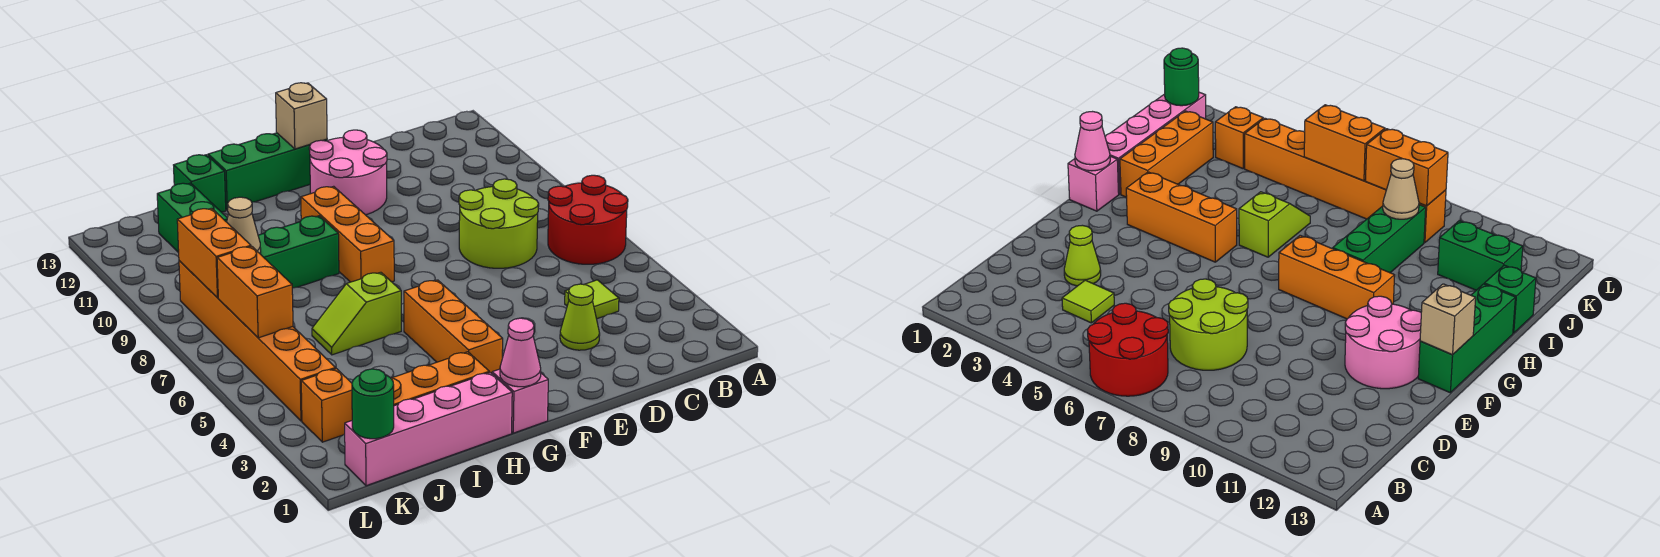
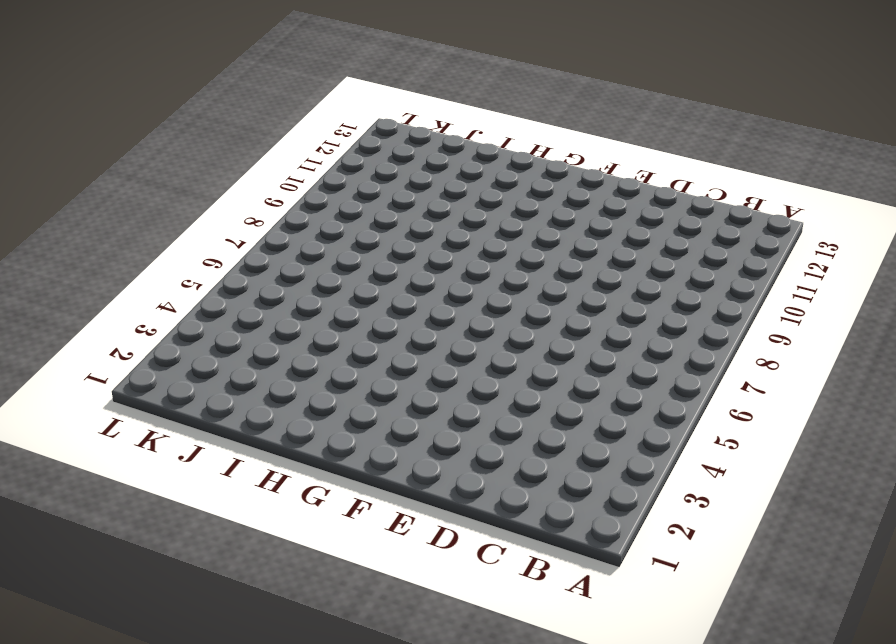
none -> red round brick A6:B7 level 1
none -> lime tile C4 level 1
none -> lime round brick C7:D8 level 1

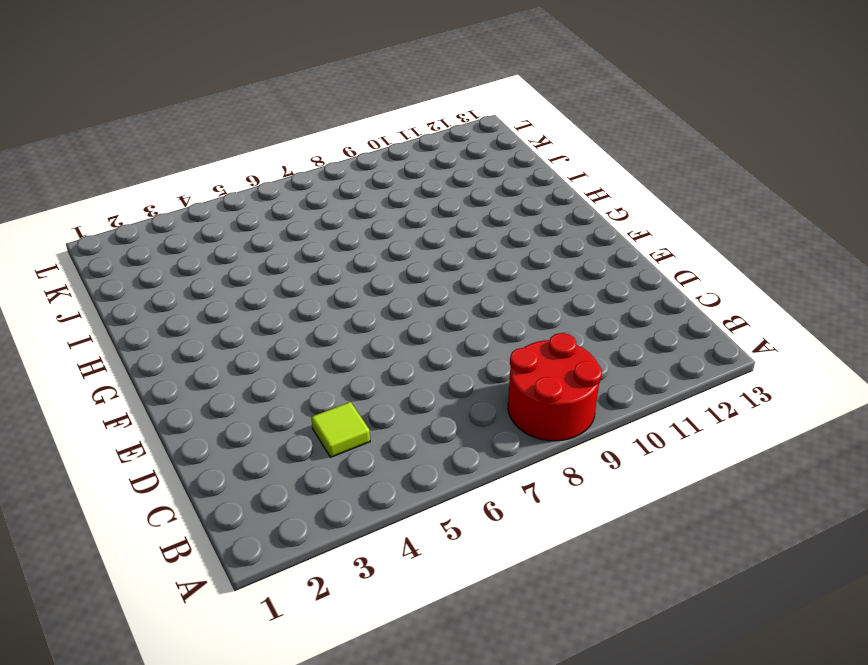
red round brick A8:B9 level 1 -> red round brick A6:B7 level 1
none -> lime round brick C7:D8 level 1
none -> lime cone D3 level 1
none -> pink round brick E11:F12 level 1

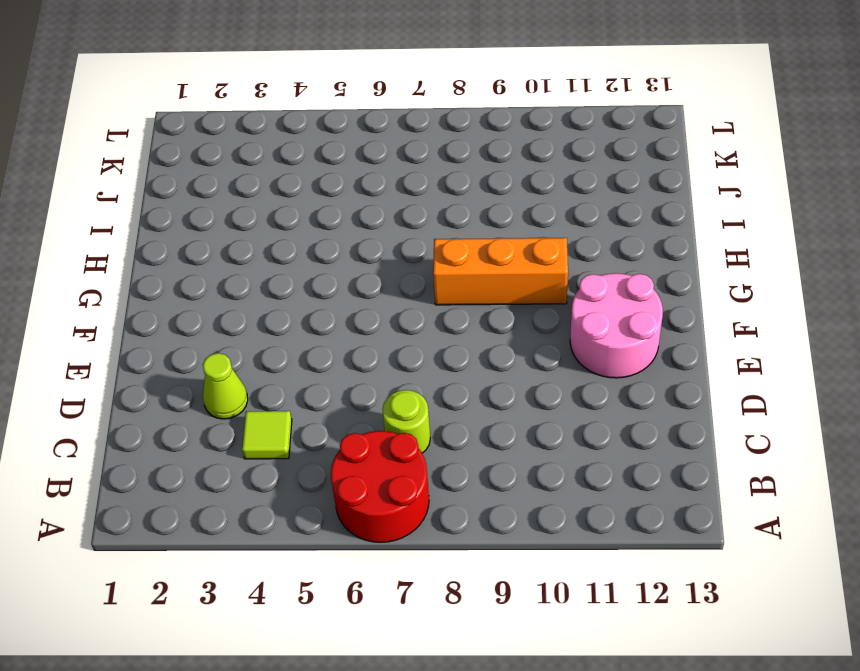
lime round brick C7 level 1 -> lime round brick C7:D8 level 1
none -> green brick F13:H13 level 1
none -> pink brick G1 level 1
none -> orange brick G3:G5 level 1

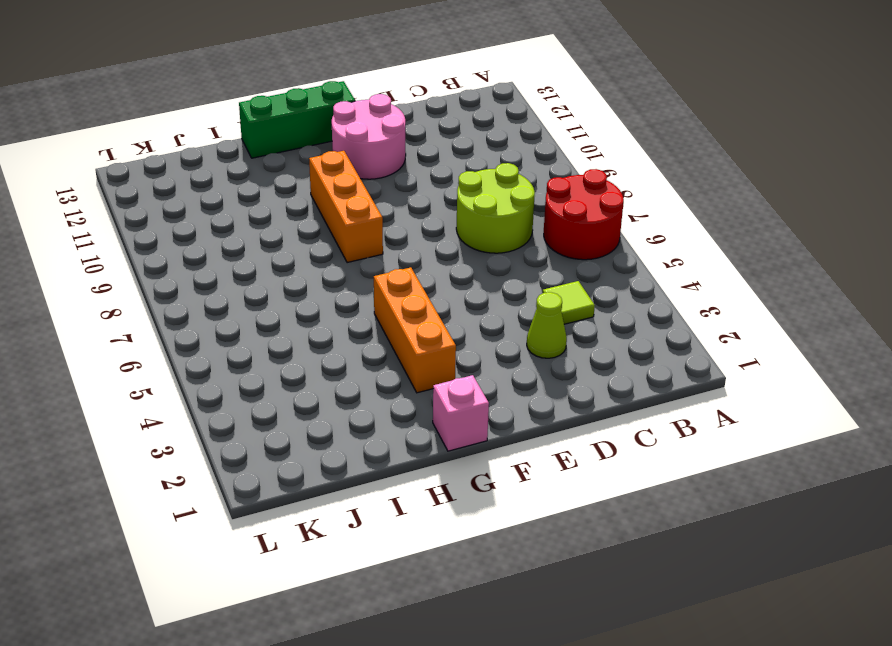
none -> pink brick H1:K1 level 1
none -> orange brick H2:J2 level 1
none -> lime slope H6:I6 level 1 top H

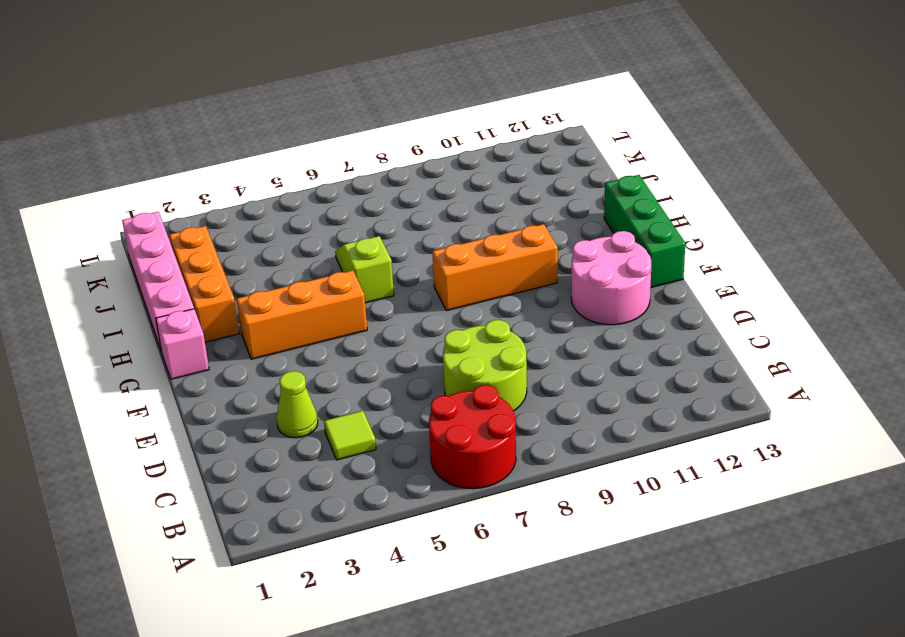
none -> green brick H9:J9 level 1
none -> green brick I13 level 1
none -> green brick J11:J12 level 1

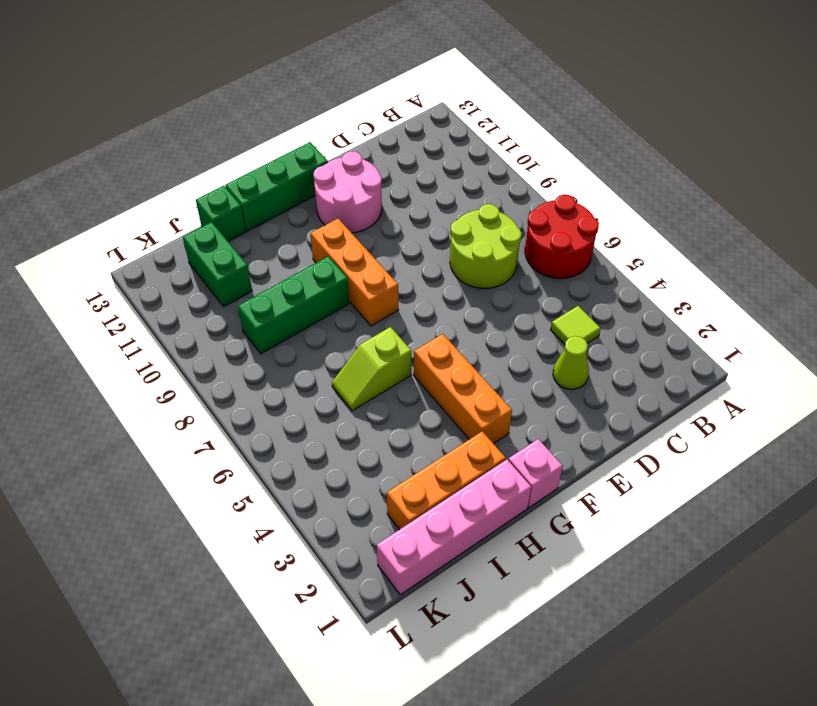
none -> orange brick K3 level 1
none -> orange brick K4:K9 level 1
none -> tan brick F13 level 2

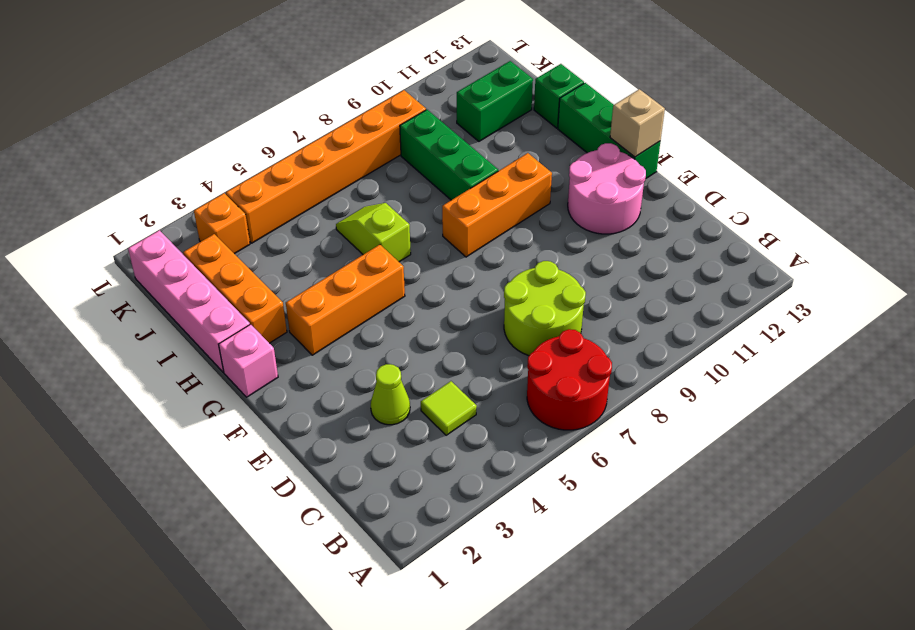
none -> pink cone G1 level 2
none -> tan cone J9 level 2
none -> green round brick K1 level 2

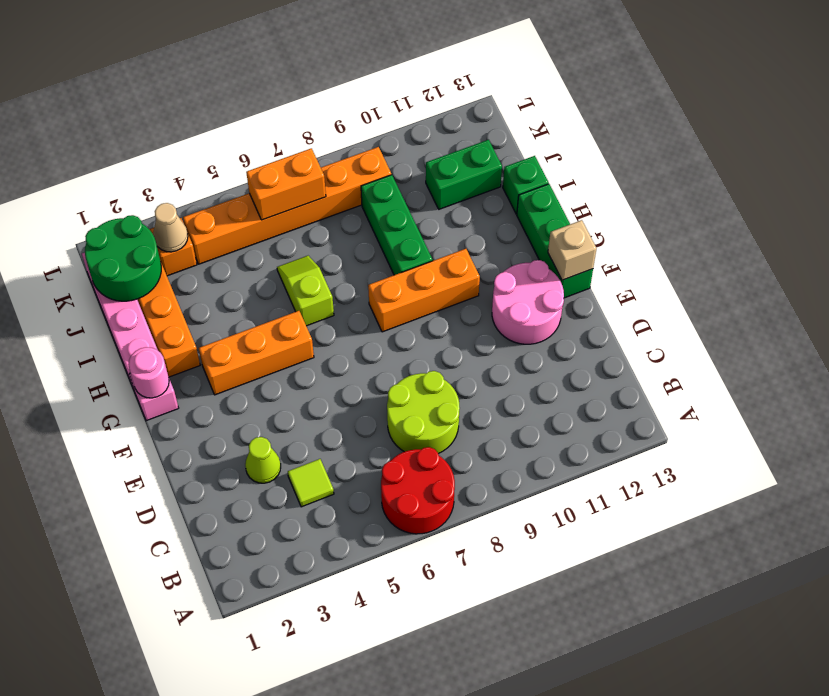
pink round brick G1 level 2 -> pink cone G1 level 2
green round brick J1:K2 level 2 -> green round brick K1 level 2
tan cone K3 level 2 -> tan cone J9 level 2
none -> orange brick K8:K9 level 2

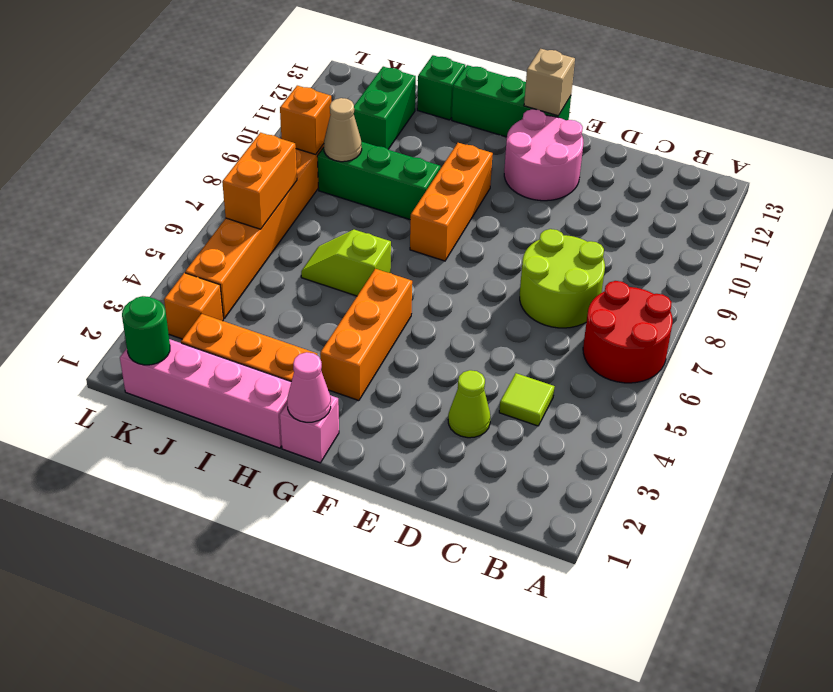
orange brick K9 level 2 -> orange brick K8:K9 level 2

